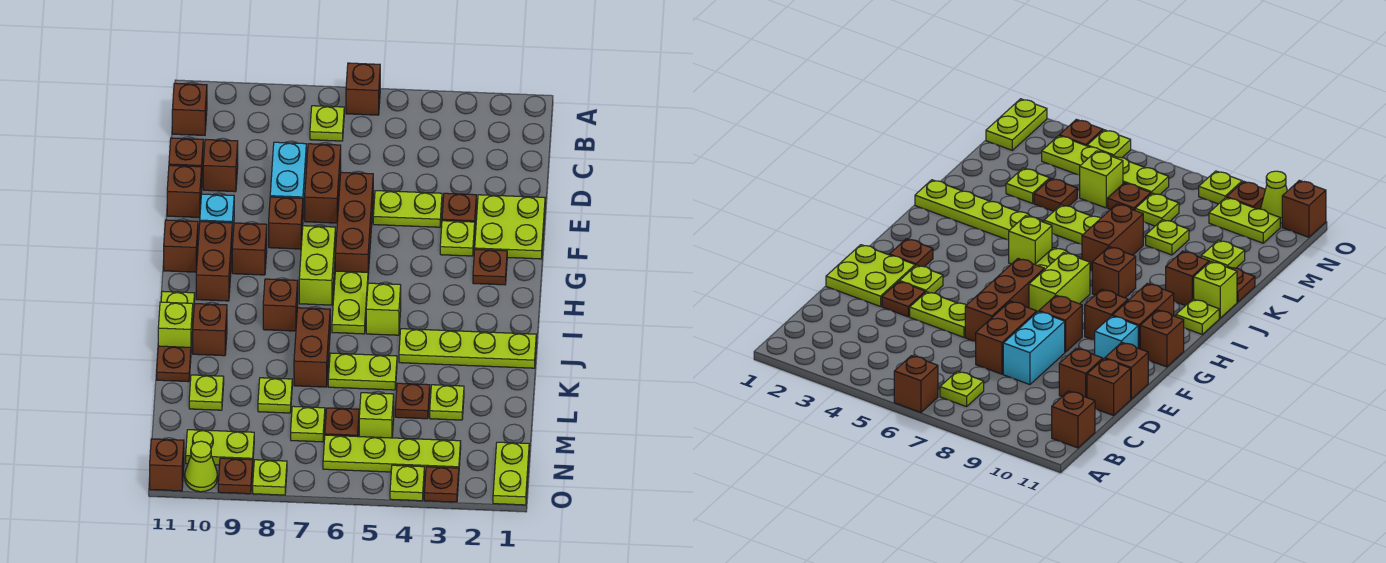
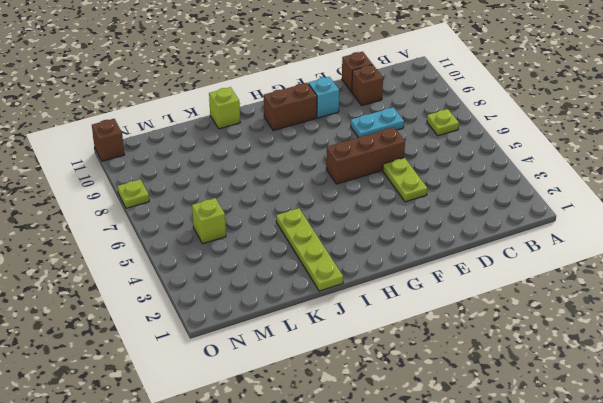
cyan plate D8:E8 level 1 -> cyan brick D8:E8 level 1
none -> brown brick A6 level 1
none -> brown brick B11 level 1
none -> brown brick D7:E7 level 1
none -> lime plate E1:F2 level 1

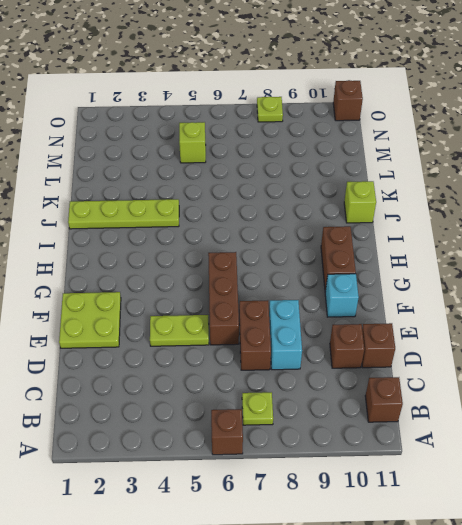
none -> brown plate E3 level 1
none -> brown brick E11 level 1
none -> lime plate F3 level 1
none -> brown brick F8 level 1

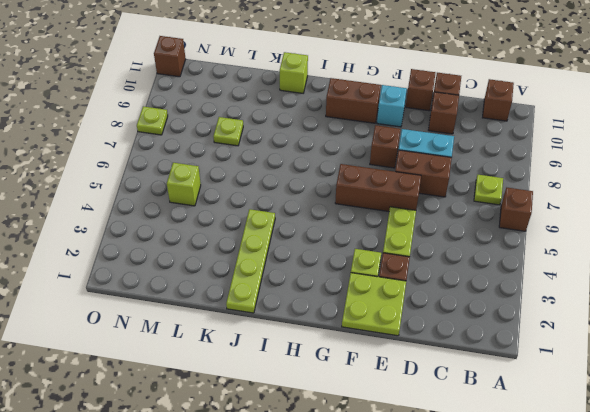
none -> brown plate G2 level 1
none -> lime brick G7:H7 level 1
none -> brown brick G9 level 1
none -> brown brick G11 level 1

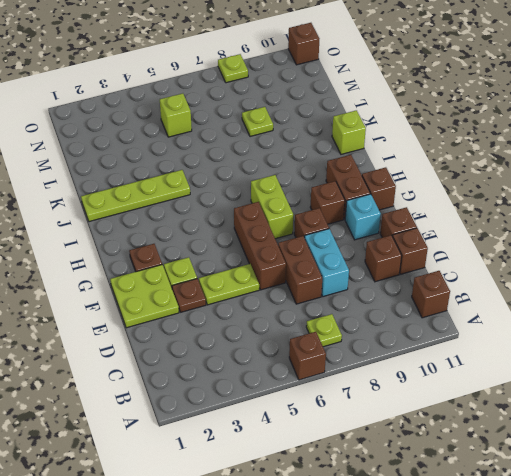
none -> lime plate H6:I6 level 1
none -> lime brick I5 level 1
none -> brown brick I8 level 1
none -> lime plate I11 level 1

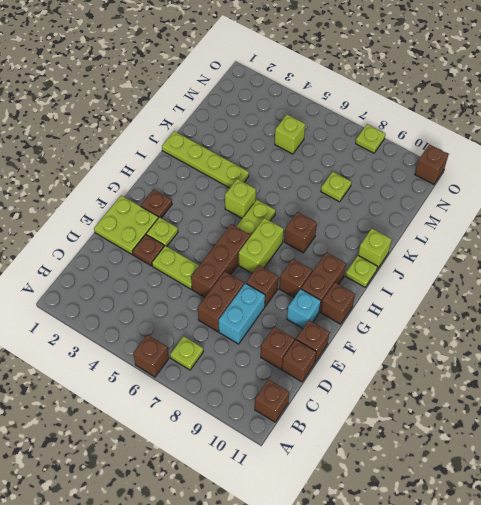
none -> brown brick J7:K7 level 1
none -> brown brick J10 level 1
none -> lime plate K5:K6 level 1
none -> brown plate K11 level 1

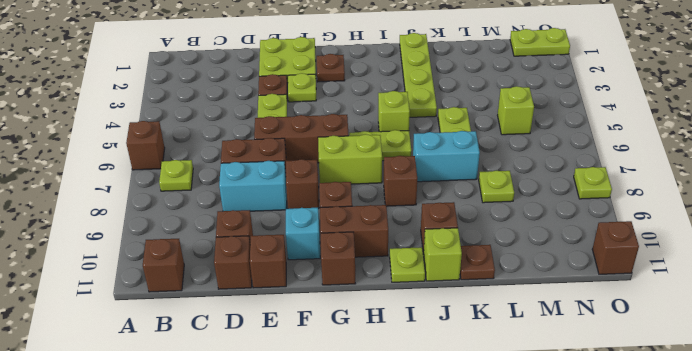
cyan brick J7:K7 level 1 -> brown brick J7:K7 level 1
none -> lime plate L3 level 1
none -> brown plate L4 level 1
none -> lime plate L10 level 1
none -> brown plate M6 level 1

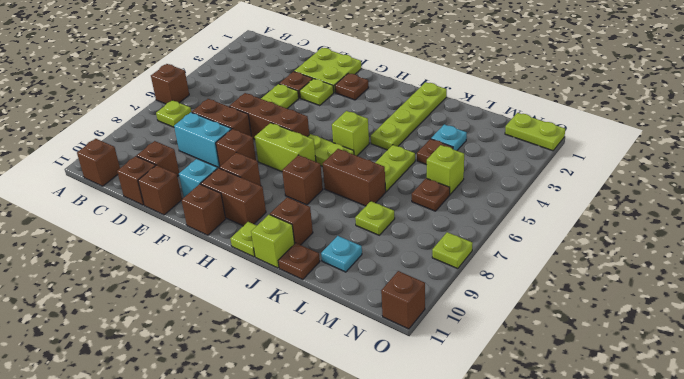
cyan plate L3 level 1 -> lime plate L3 level 1
cyan plate L10 level 1 -> lime plate L10 level 1
none -> lime plate M7 level 1
none -> lime plate N3:N6 level 1
none -> lime plate N9:N10 level 1
none -> brown plate O3 level 1

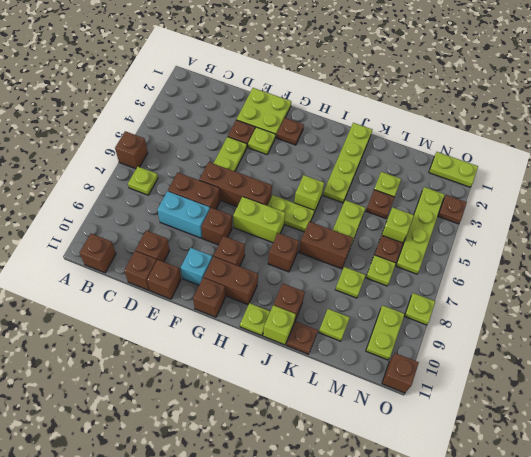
none -> lime plate O4 level 1
none -> brown plate O9 level 1
none -> lime cone O10 level 1

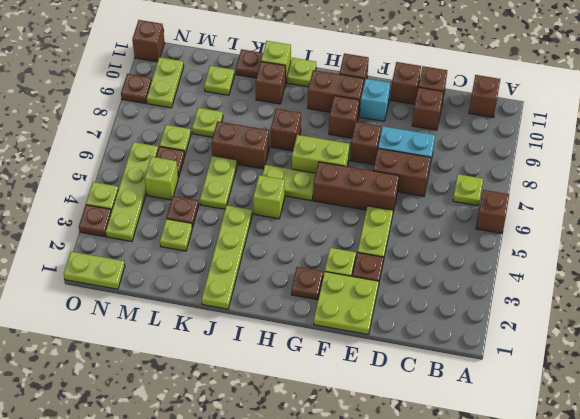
none -> lime plate O8 level 1
none -> lime cone O10 level 1

